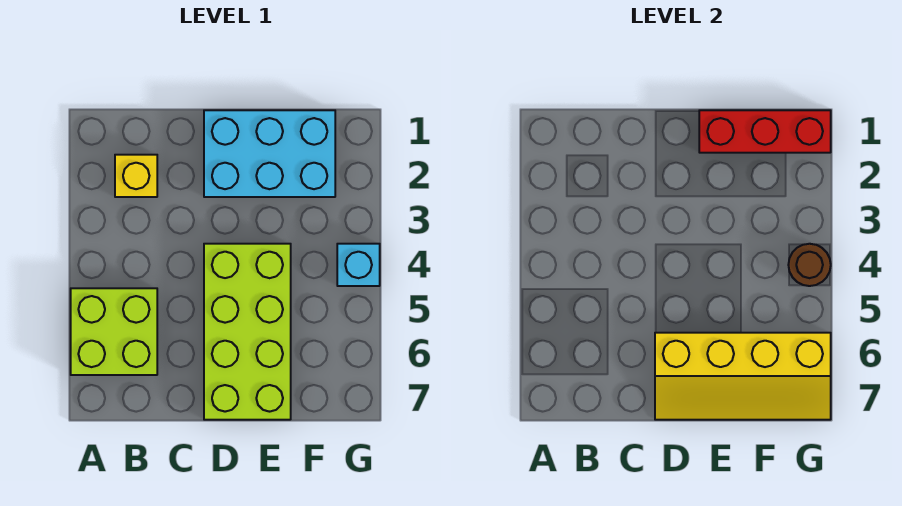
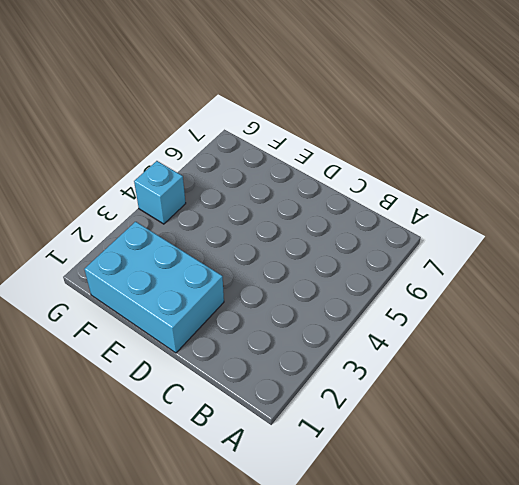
none -> lime brick A5:B6 level 1
none -> yellow brick B2 level 1

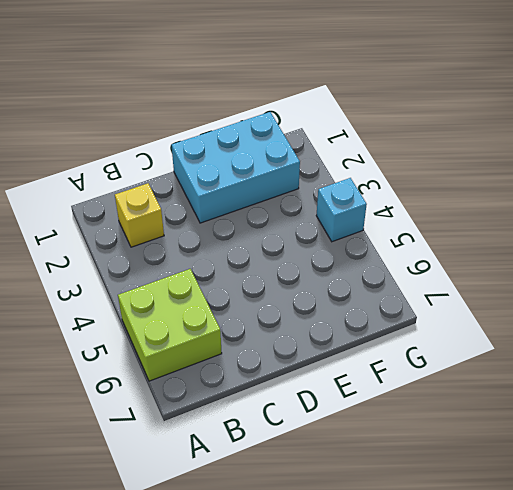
none -> lime brick D4:E7 level 1
none -> yellow slope D6:G7 level 2 top 6

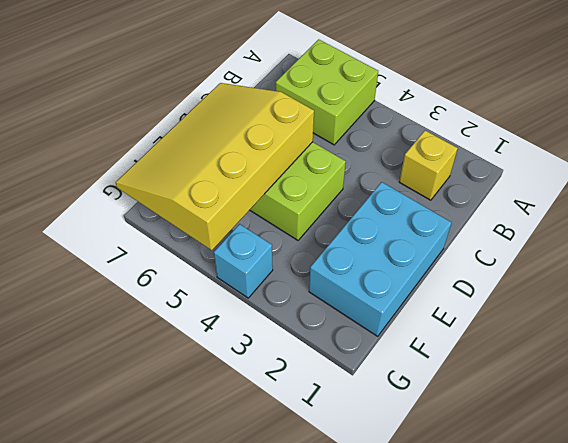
yellow slope D5:G7 level 2 top 5 -> yellow slope D6:G7 level 2 top 6
none -> red brick E1:G1 level 2
none -> brown round brick G4 level 2

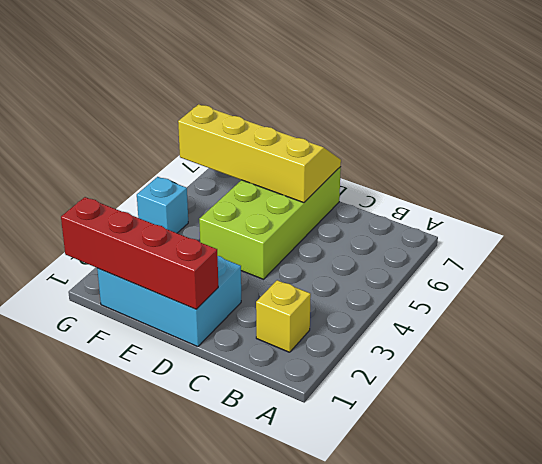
red brick D1:G1 level 2 -> red brick E1:G1 level 2
none -> lime brick A5:B6 level 1
none -> brown round brick G4 level 2

